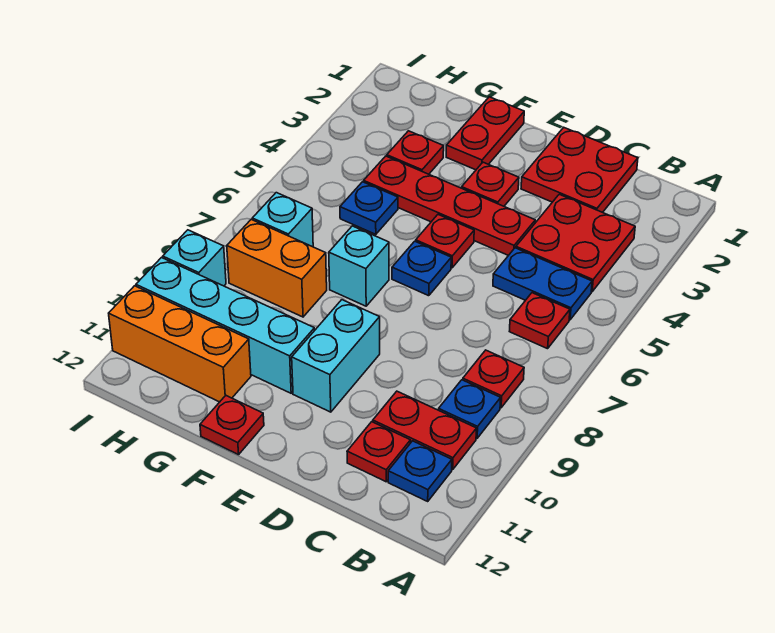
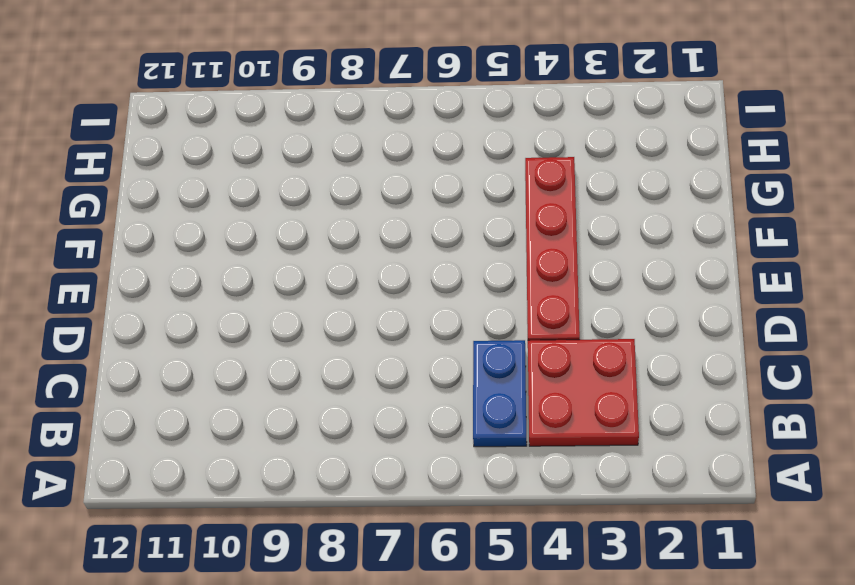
none -> red plate B6 level 1
none -> red plate B8 level 1
none -> blue plate B9 level 1

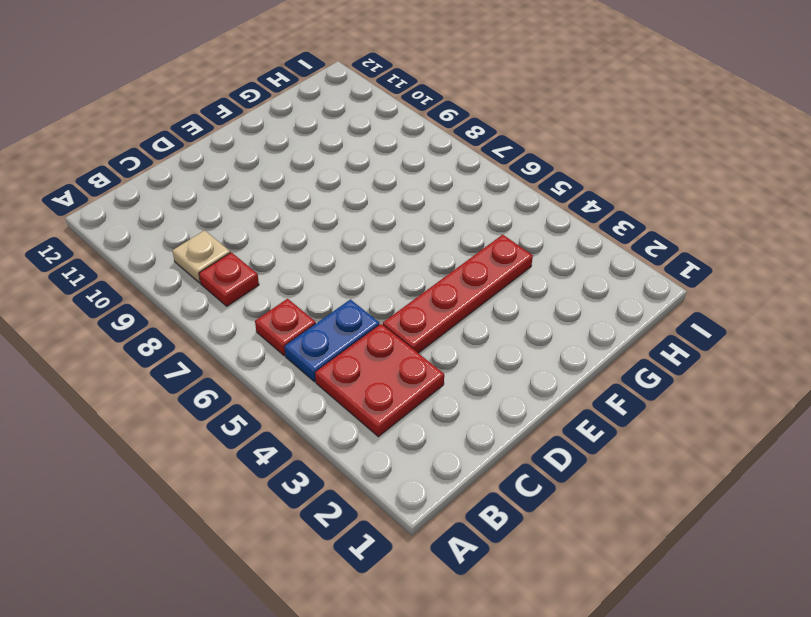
tan plate B9 level 1 -> blue plate B9 level 1
none -> red plate B10:C10 level 1
none -> blue plate B11 level 1
none -> red plate C1:D2 level 1

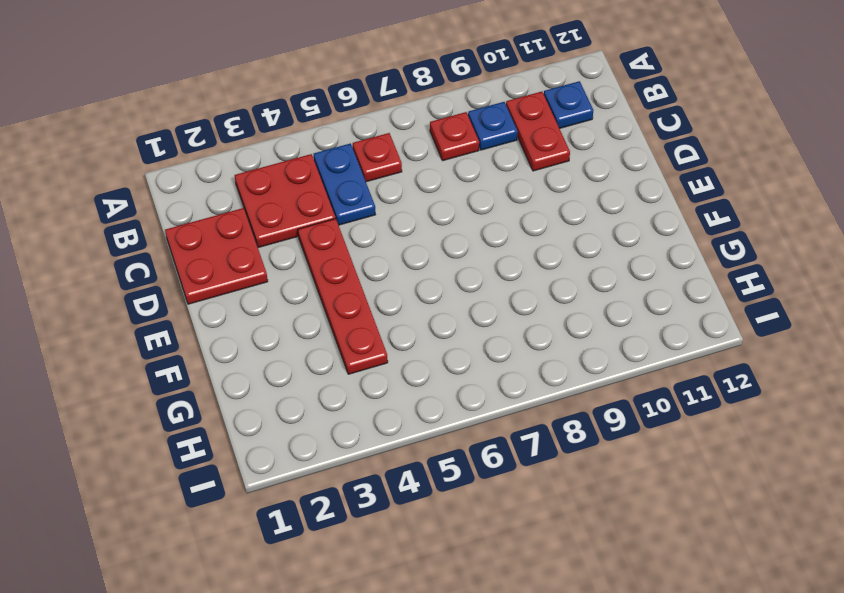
none -> red plate C11 level 1
none -> red plate E3 level 1
none -> red plate E5 level 1

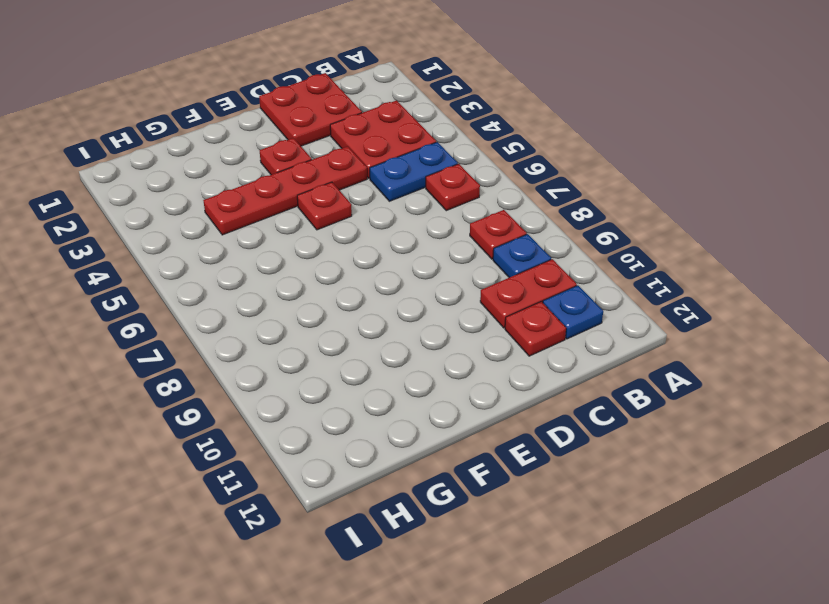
none -> blue plate E6 level 1
none -> cyan brick E9:E10 level 1
none -> red plate F1:F2 level 1

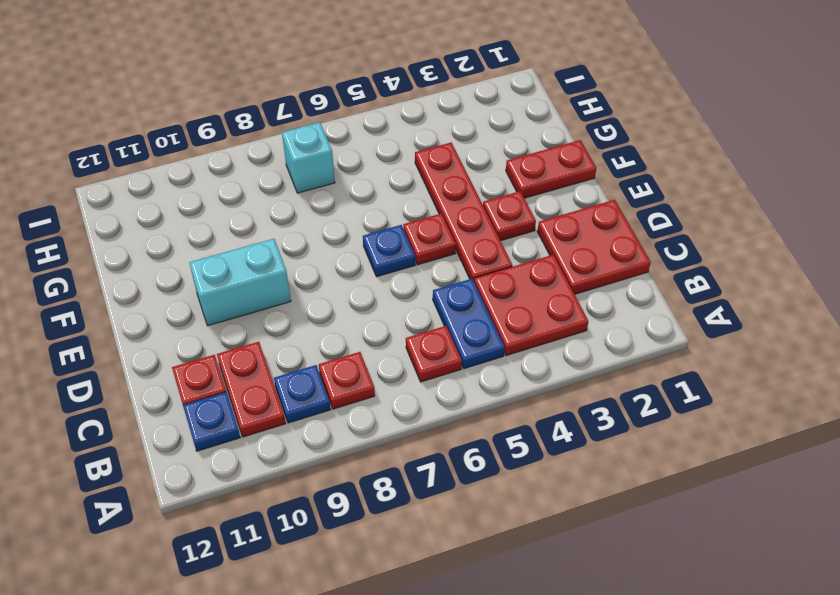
none -> cyan brick F7 level 1
none -> cyan brick F10:I10 level 1
none -> red plate F12 level 1

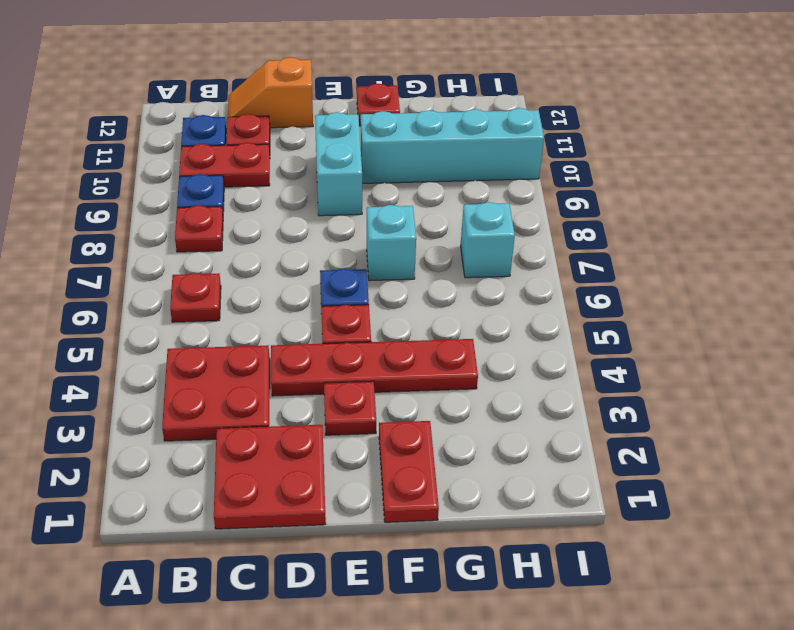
orange slope C12:D12 level 1 top D -> none
none -> blue plate B5:C5 level 1
none -> red plate G3 level 1
none -> blue plate G5 level 1

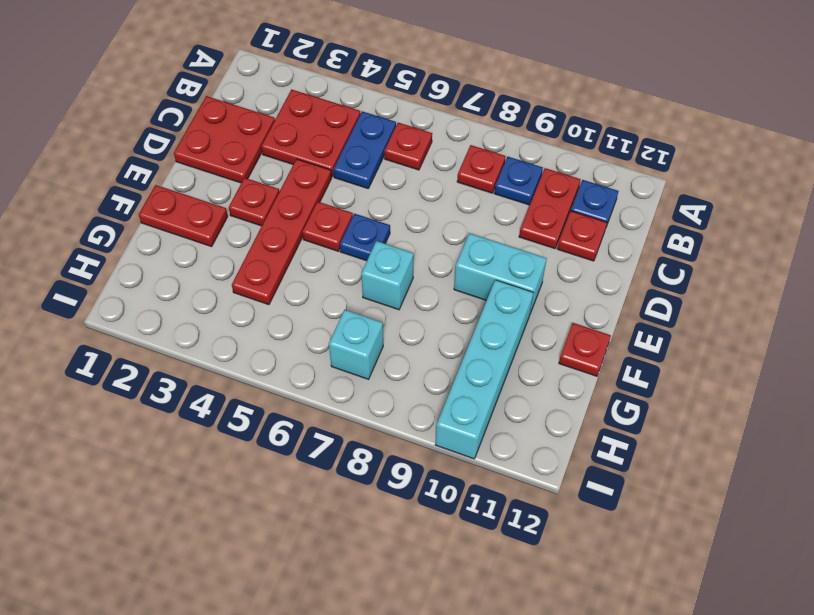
none -> red plate G3 level 1
none -> blue plate G5 level 1
none -> orange brick G8:H8 level 1

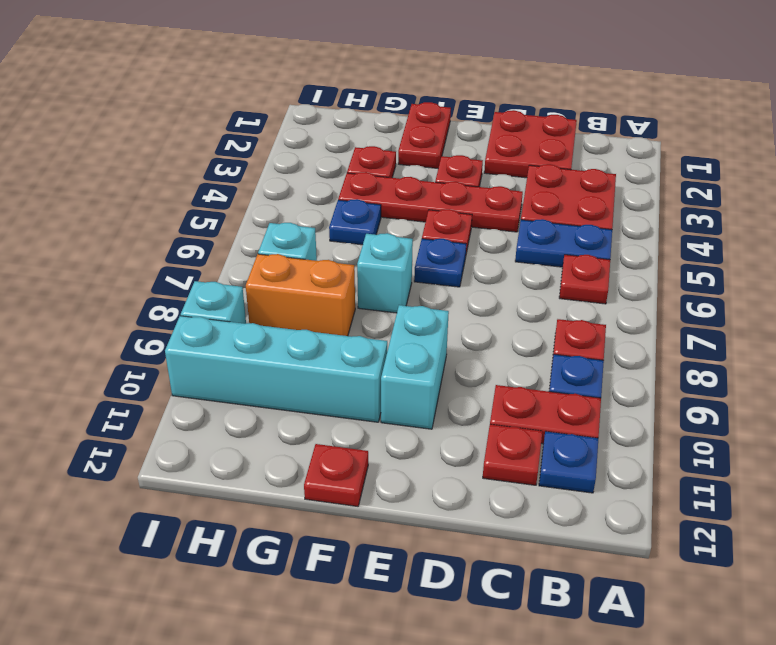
none -> orange brick G11:I11 level 1

